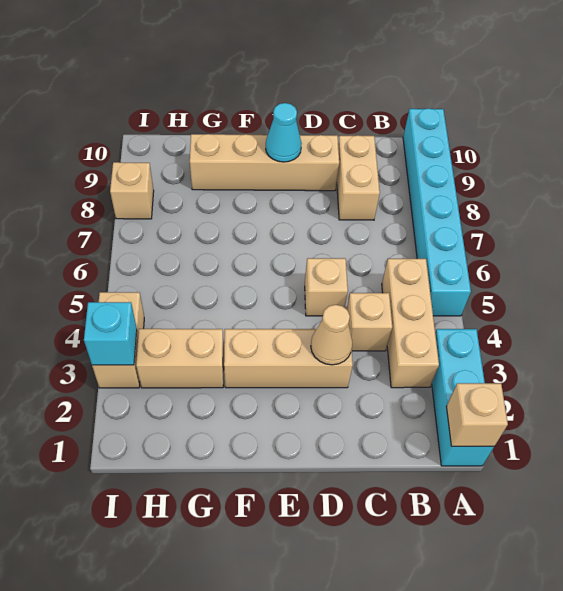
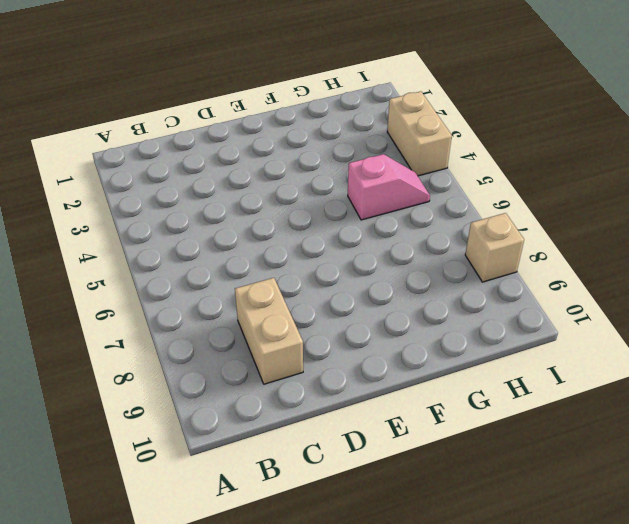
pink slope G5:H5 level 1 top G -> none
none -> cyan brick A1:A3 level 1
none -> cyan brick A5:A10 level 1
none -> tan brick B3:B5 level 1

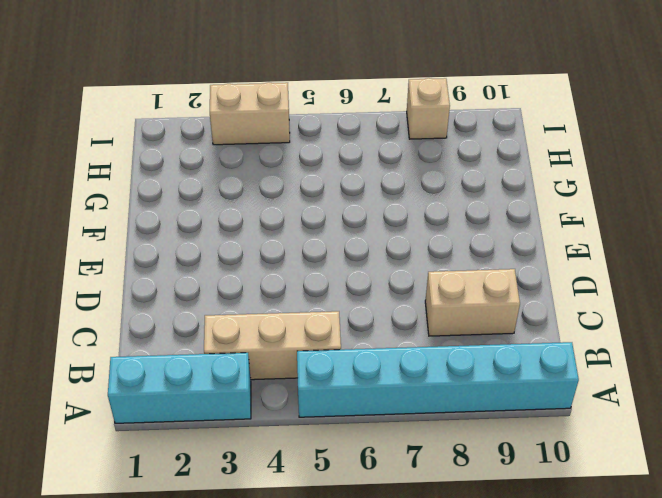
none -> tan brick C4 level 1
none -> tan brick D3:F3 level 1
none -> tan brick D5 level 1

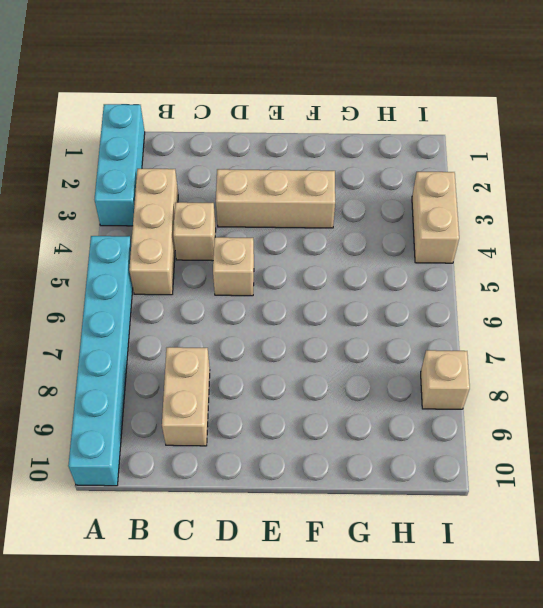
none -> tan brick D9:G9 level 1
none -> tan brick G3:H3 level 1
none -> tan brick A1 level 2

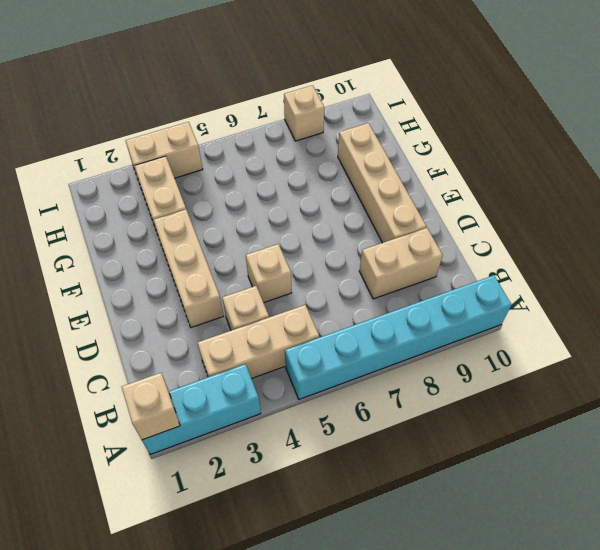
none -> tan cone D3 level 2
none -> cyan cone E9 level 2
none -> cyan brick I3 level 2

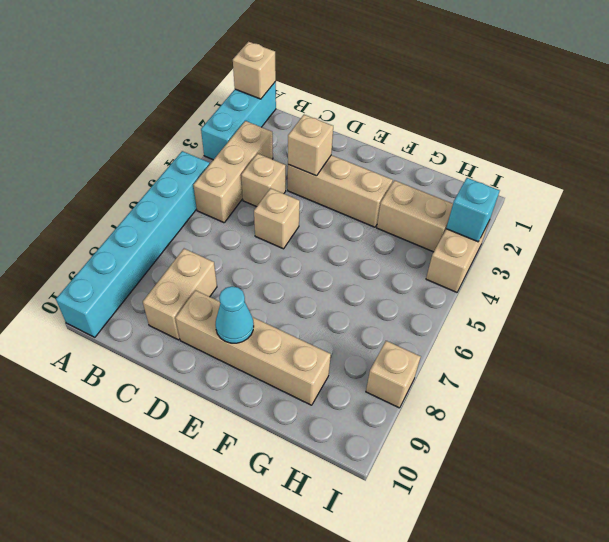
tan brick D3 level 2 -> tan cone D3 level 2

